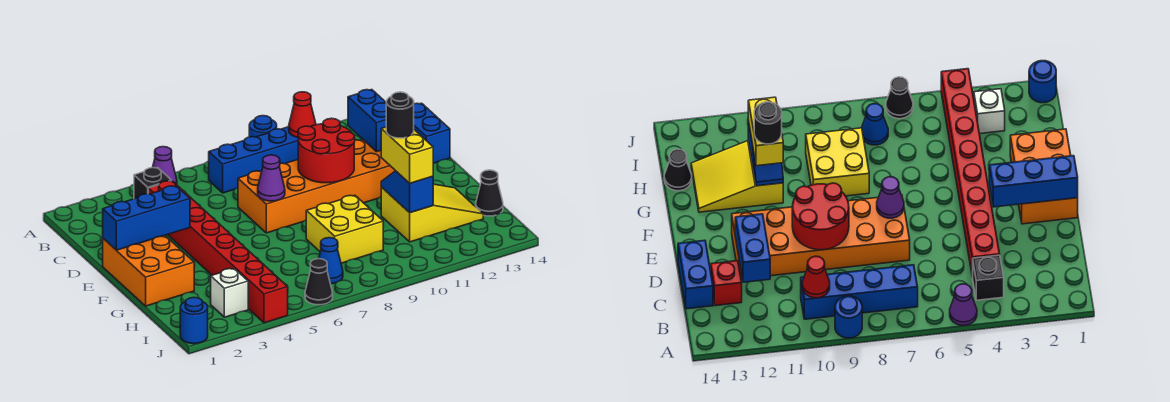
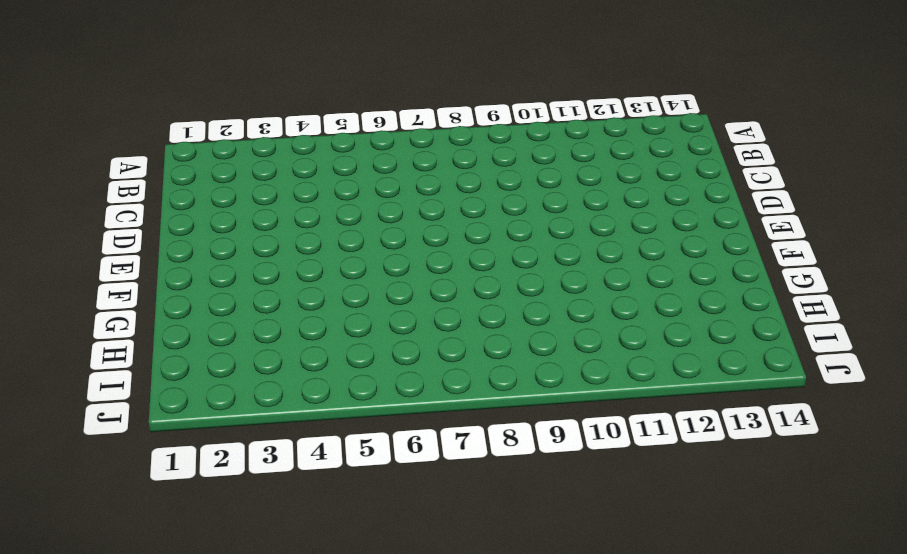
none -> purple cone A5 level 1
none -> blue round brick A9 level 1
none -> black brick B4 level 1

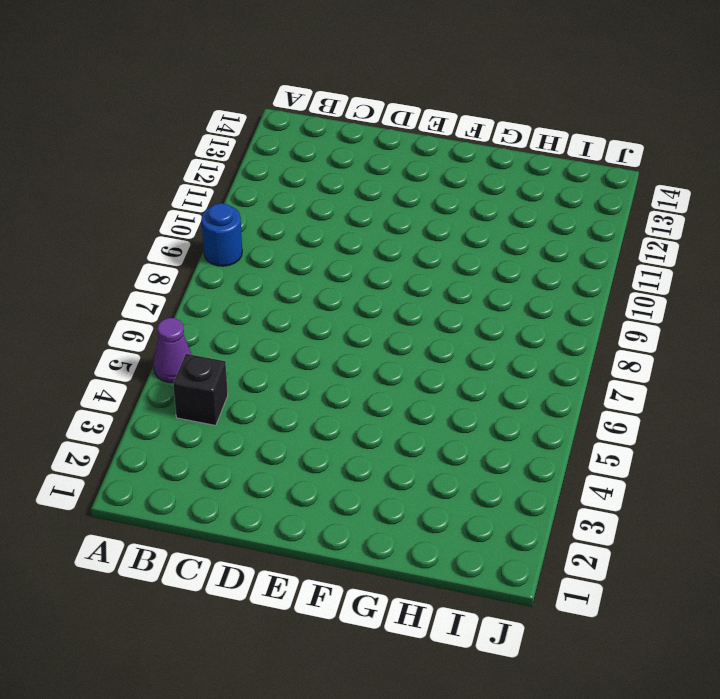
none -> blue brick B7:B10 level 1
none -> red brick C4:J4 level 1
none -> red brick C13 level 1

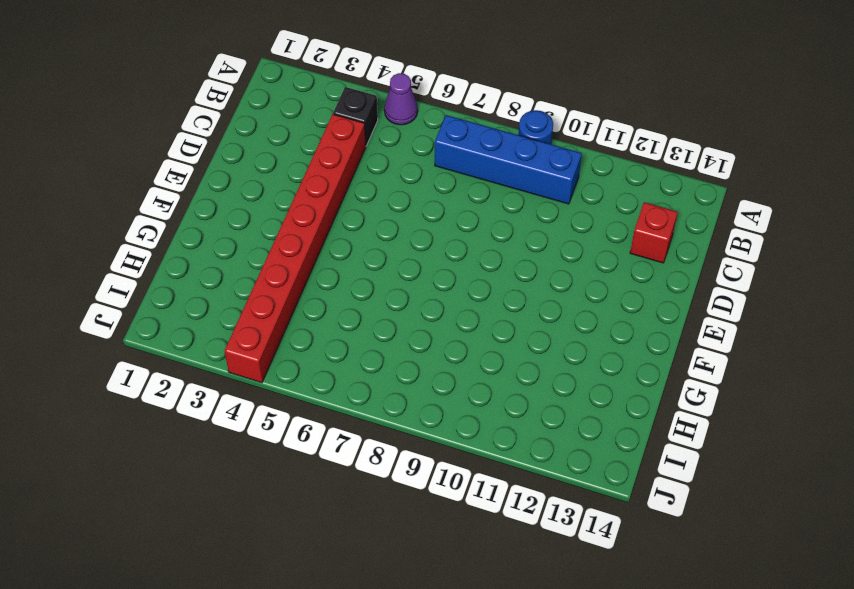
none -> blue brick C14:D14 level 1
none -> orange brick D7:E12 level 1
none -> orange brick E1:G2 level 1

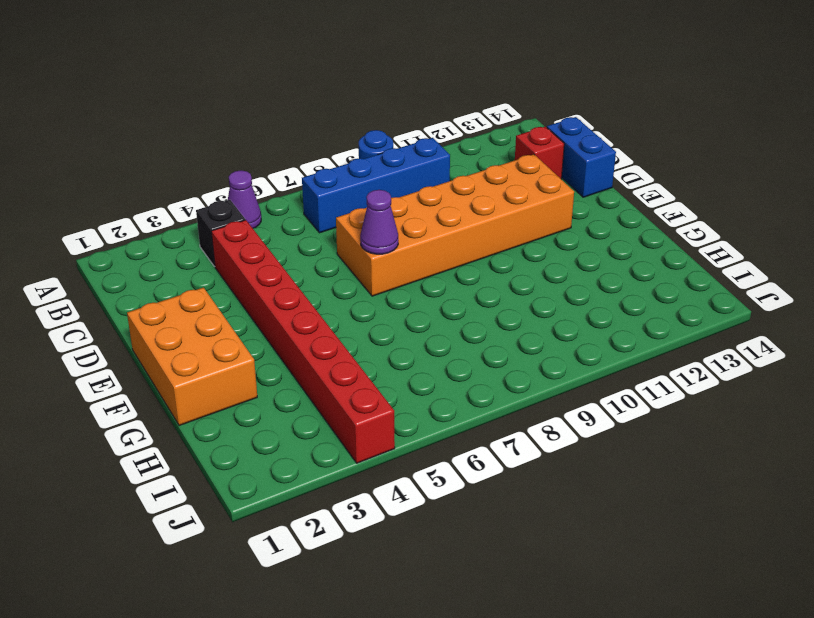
none -> yellow brick G8:H9 level 1
none -> yellow slope G11:H13 level 1 top 11
none -> black cone H14 level 1

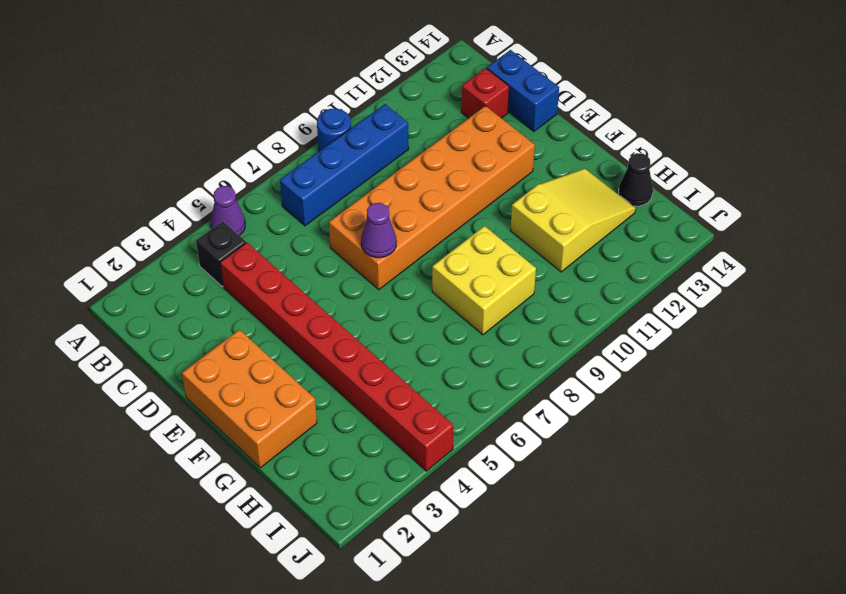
none -> white brick I3 level 1
none -> blue cone I7 level 1
none -> blue round brick J1 level 1

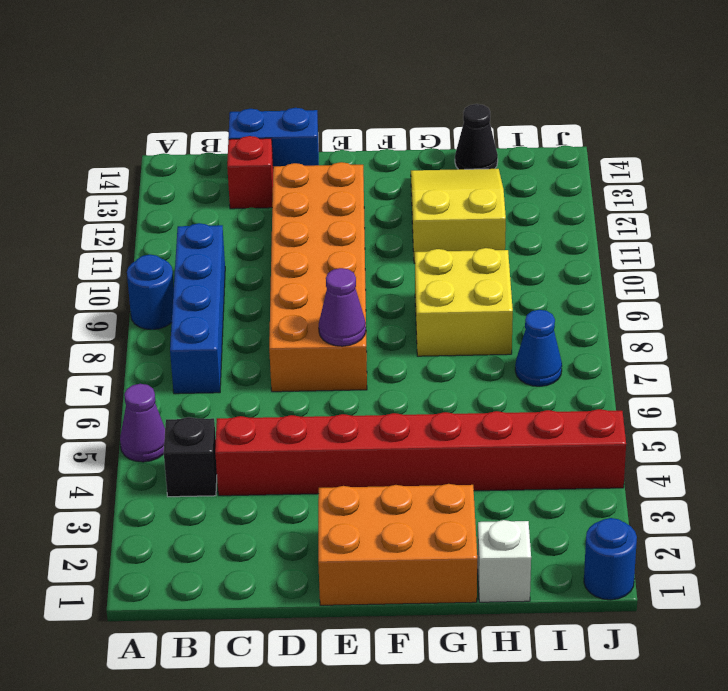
white brick H1 level 1 -> white brick I3 level 1
none -> black cone J6 level 1
none -> red cone B10 level 2
none -> blue brick C12:D12 level 2

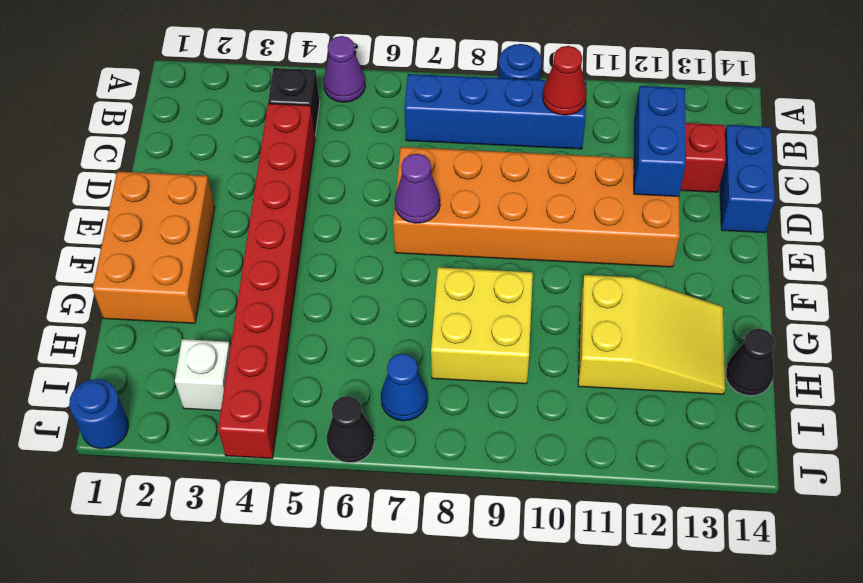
none -> red round brick D9:E10 level 2
none -> blue brick E1:E3 level 2
none -> blue slope G11:H11 level 2 top H

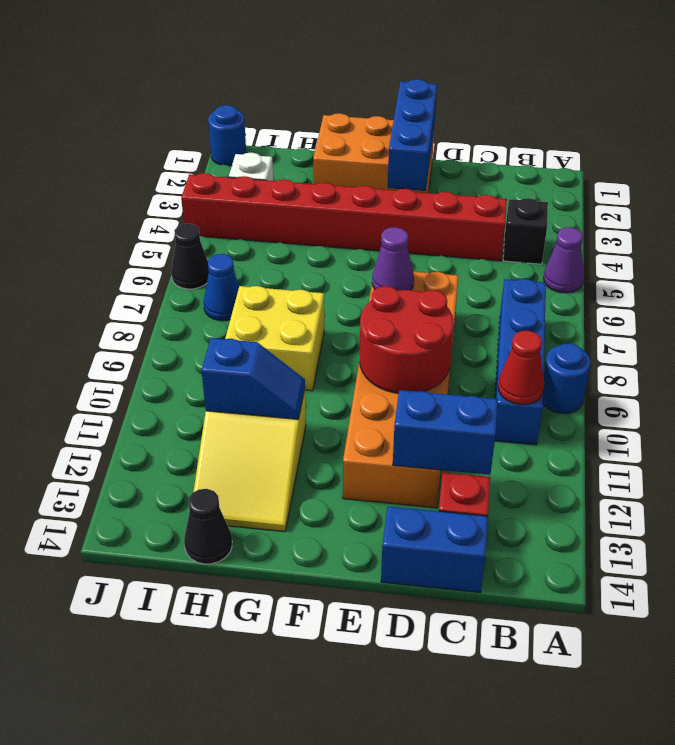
none -> yellow brick G11:H11 level 3
none -> black round brick G11 level 4

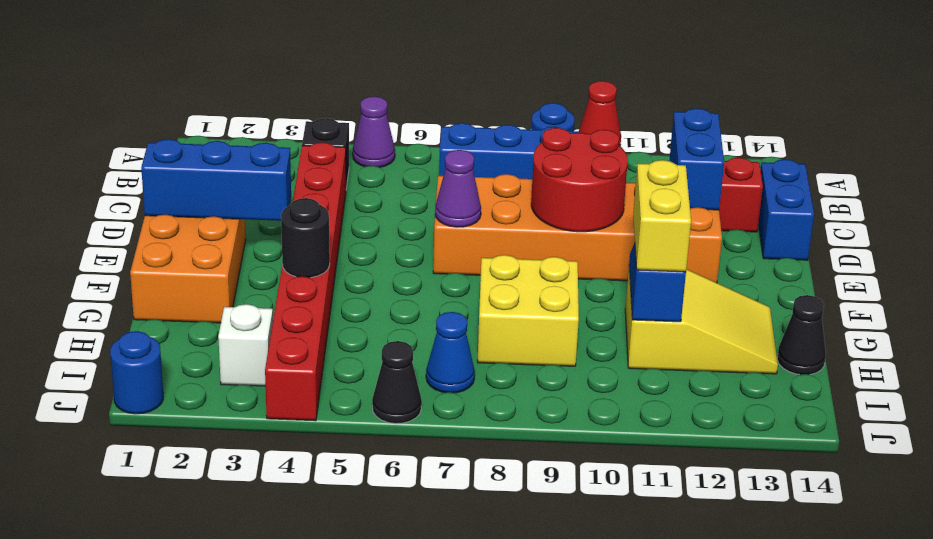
black round brick G4 level 2 -> black round brick G11 level 4

